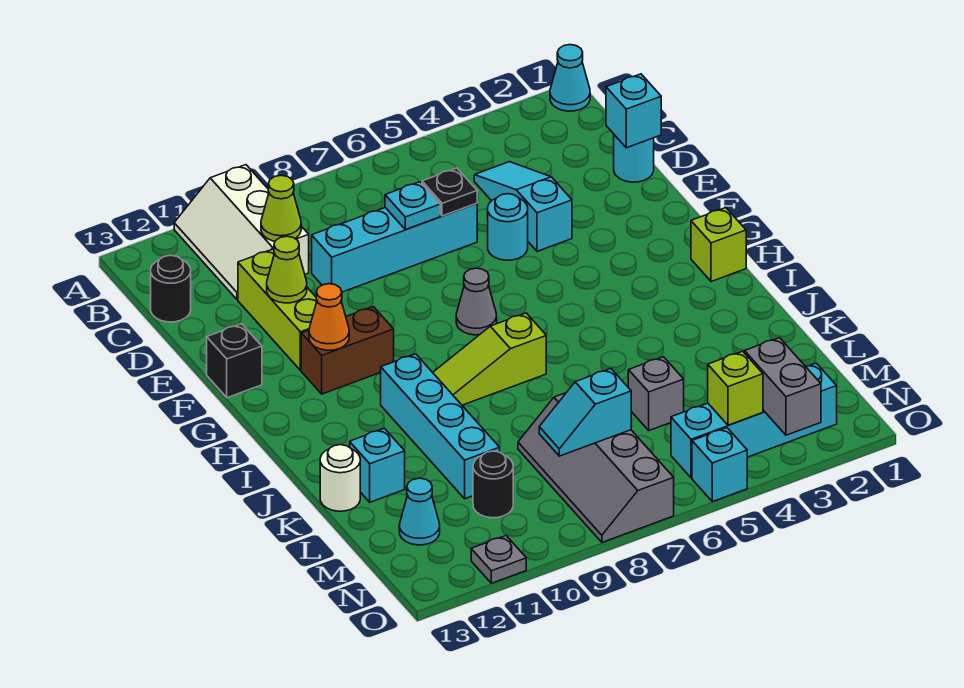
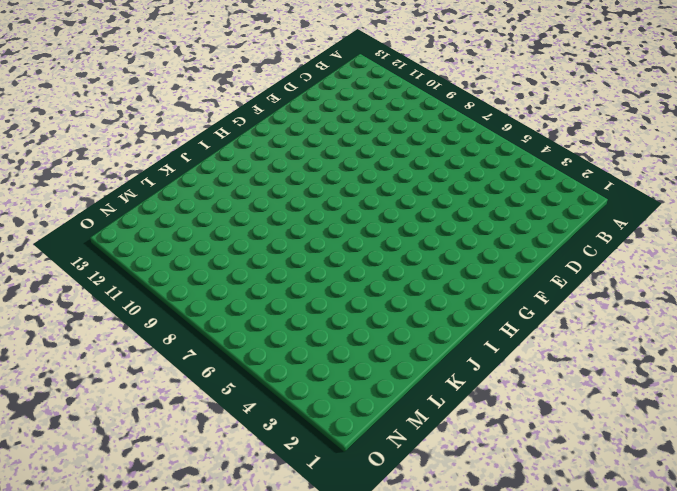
none -> cyan cone A1 level 1
none -> white slope A10:C11 level 1 top 10
none -> cyan slope C4:E4 level 1 top E
none -> black round brick C13 level 1

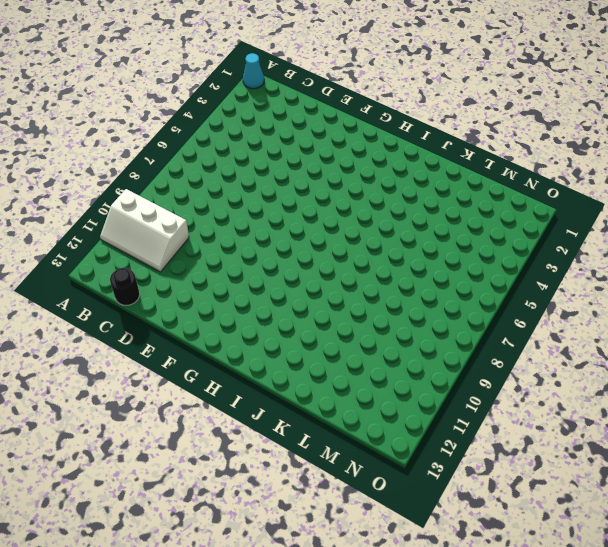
none -> cyan slope C4:E4 level 1 top E
none -> cyan round brick D1 level 1
none -> cyan brick D6:D9 level 1
none -> lime brick D11:F11 level 1

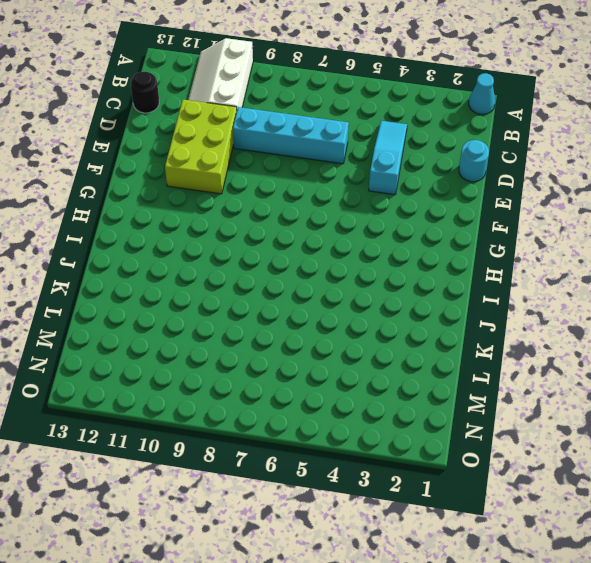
lime brick D10:F11 level 1 -> lime brick D11:F11 level 1
none -> cyan round brick E5 level 1
none -> black brick F13 level 1
none -> grey cone G7 level 1
none -> brown brick G10:G11 level 1

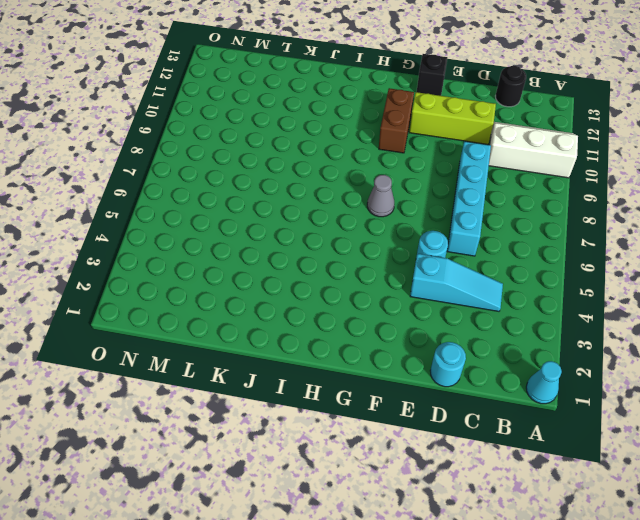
none -> lime brick H1 level 1
none -> lime slope I7:I9 level 1 top 7
none -> cyan brick I10:L10 level 1
none -> cyan brick K12 level 1

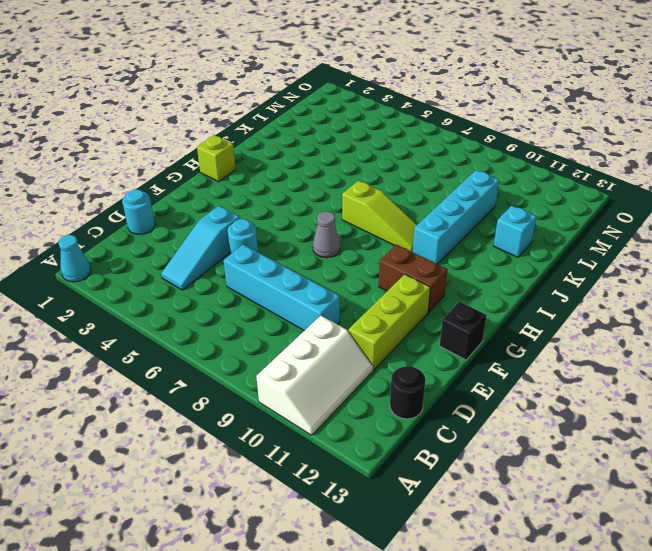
none -> white round brick K13 level 1
none -> grey brick L5 level 1
none -> grey slope L7:O8 level 1 top 7
none -> black round brick M10 level 1

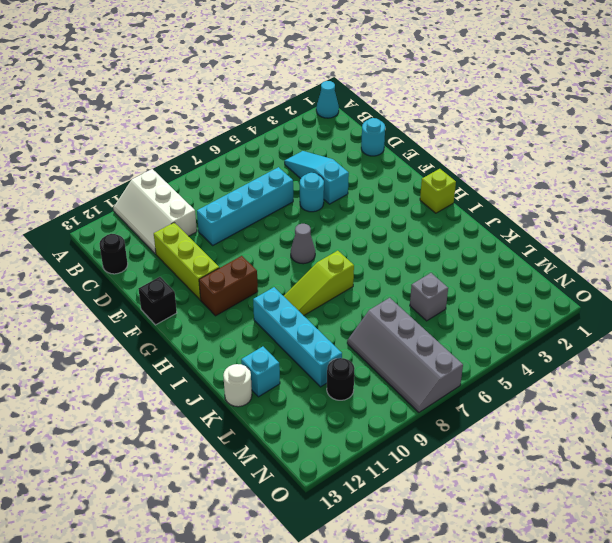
none -> cyan cone M12 level 1
none -> cyan brick N2:N5 level 1
none -> cyan brick O5 level 1
none -> grey plate O11 level 1

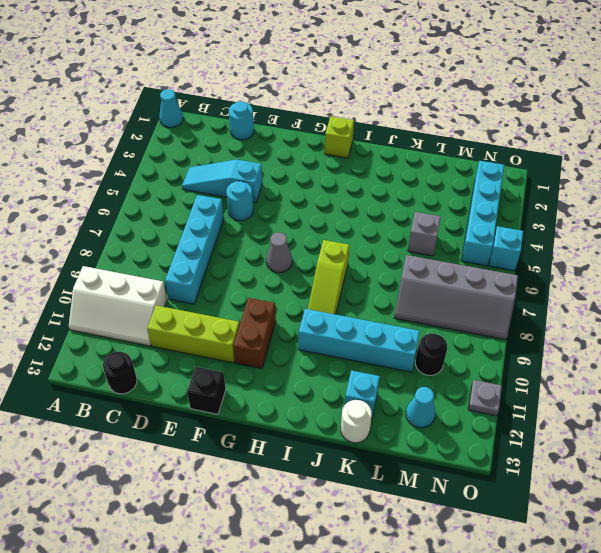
none -> lime cone C10 level 2
none -> cyan brick D1 level 2
none -> black plate D6 level 2
none -> cyan plate D7 level 2

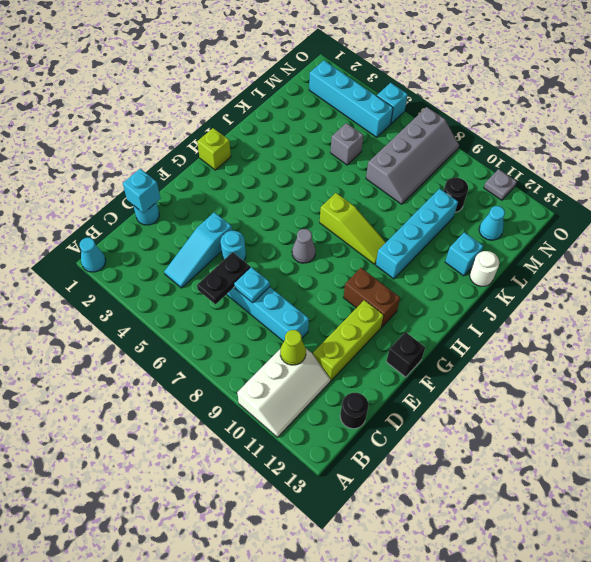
black plate C6:D6 level 2 -> black plate D6 level 2
none -> lime cone E11 level 2
none -> orange cone G11 level 2
none -> cyan slope M7:M8 level 2 top 7
none -> grey brick N3:O3 level 2

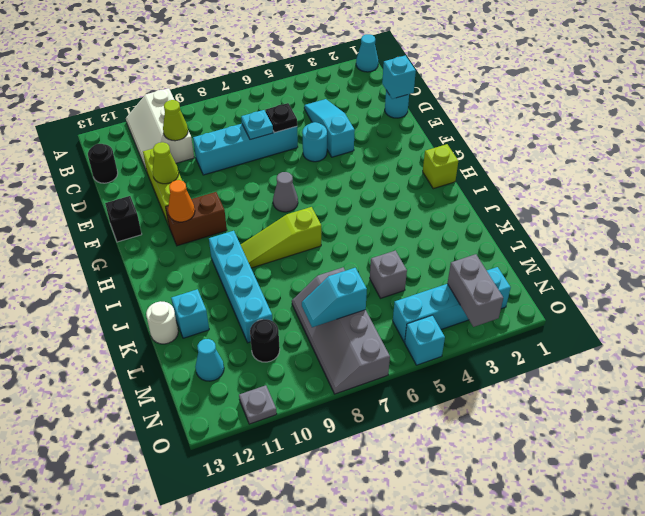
none -> lime brick N4 level 2

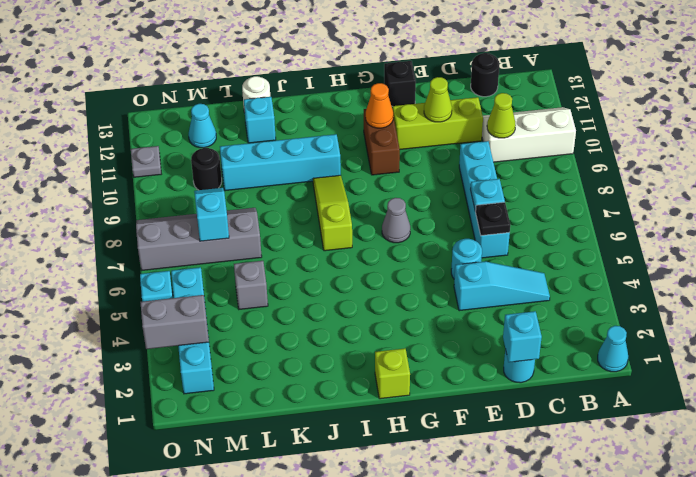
none -> lime brick N4 level 2

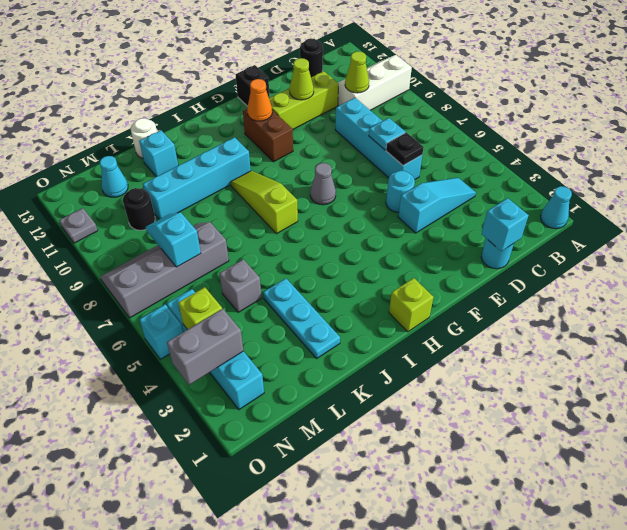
cyan plate K2:K4 level 1 -> none

